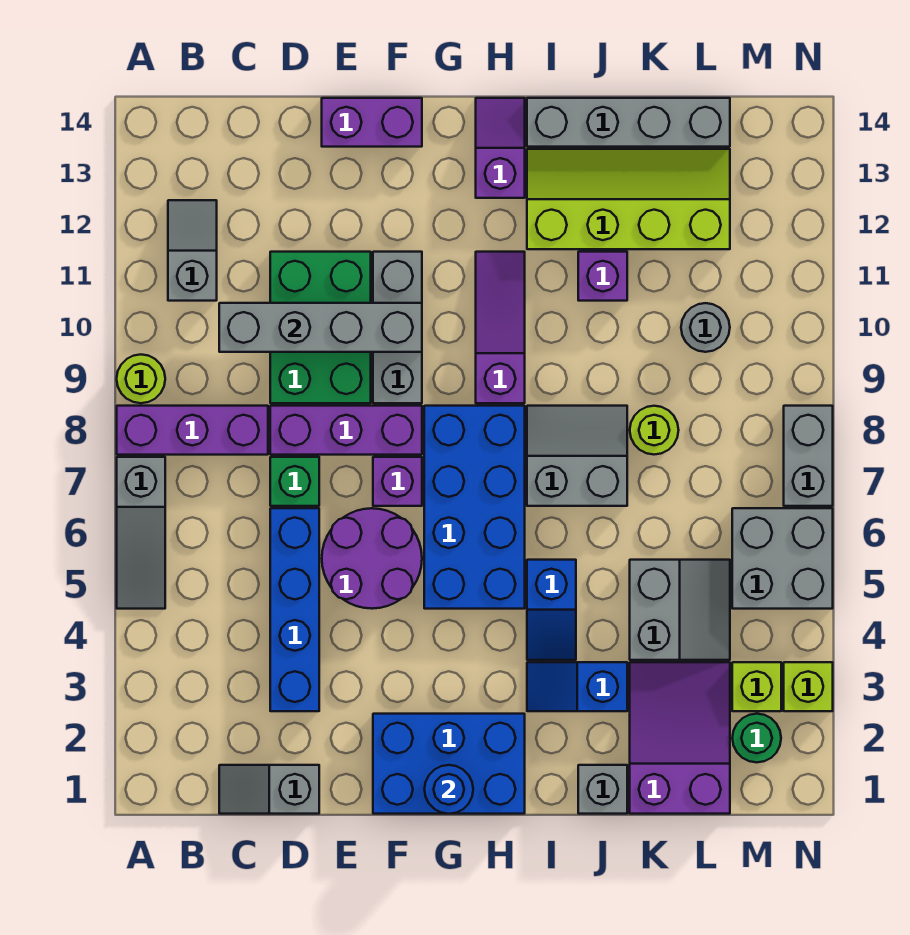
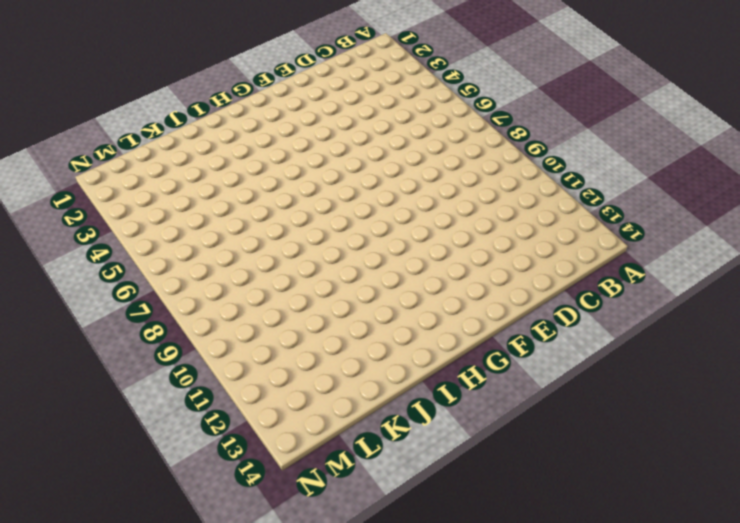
none -> grey slope A5:A7 level 1 top 7
none -> purple brick A8:C8 level 1
none -> lime round brick A9 level 1
none -> grey slope B11:B12 level 1 top 11

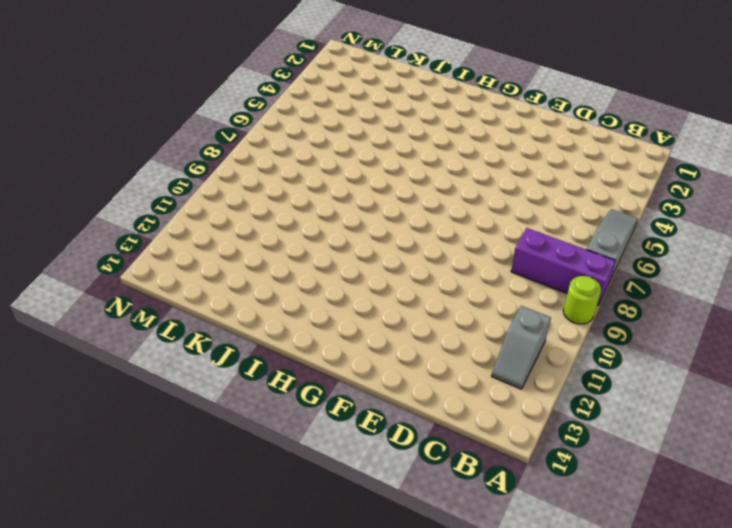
none -> grey slope C1:D1 level 1 top D
none -> blue brick D3:D6 level 1
none -> green brick D7 level 1
none -> purple brick D8:F8 level 1

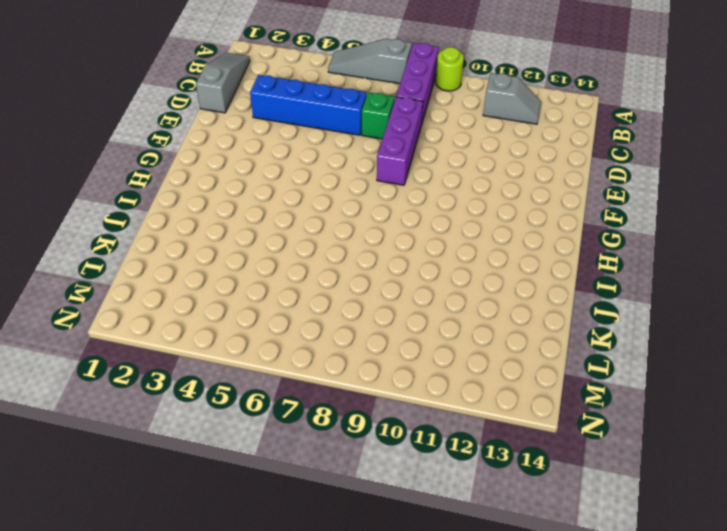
grey slope B1:D1 level 1 top D -> grey slope C1:D1 level 1 top D
none -> green brick D9:E11 level 1
none -> purple round brick E5:F6 level 1
none -> purple brick E14:F14 level 1
none -> blue brick F1:H2 level 1

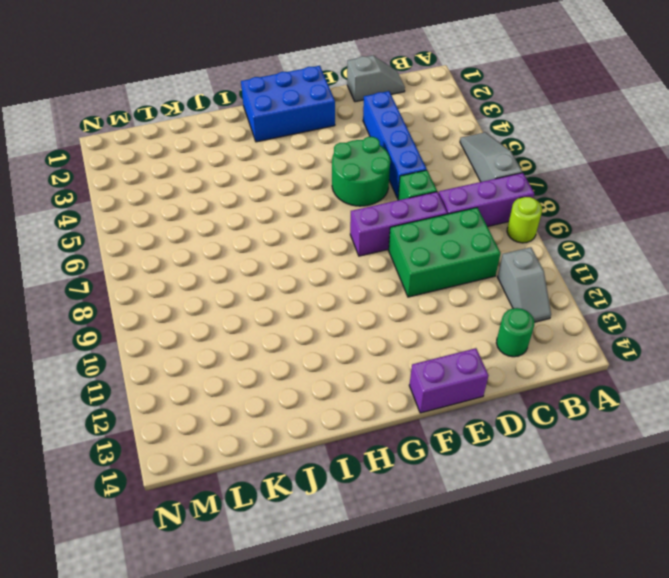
green brick C9:E10 level 1 -> green brick D9:E11 level 1
green round brick C13 level 1 -> green round brick M2 level 1
green round brick E5:F6 level 1 -> purple round brick E5:F6 level 1
none -> purple brick F7 level 1
none -> grey brick F9:F11 level 1
none -> blue brick G5:H8 level 1
none -> purple slope H9:H11 level 1 top 9

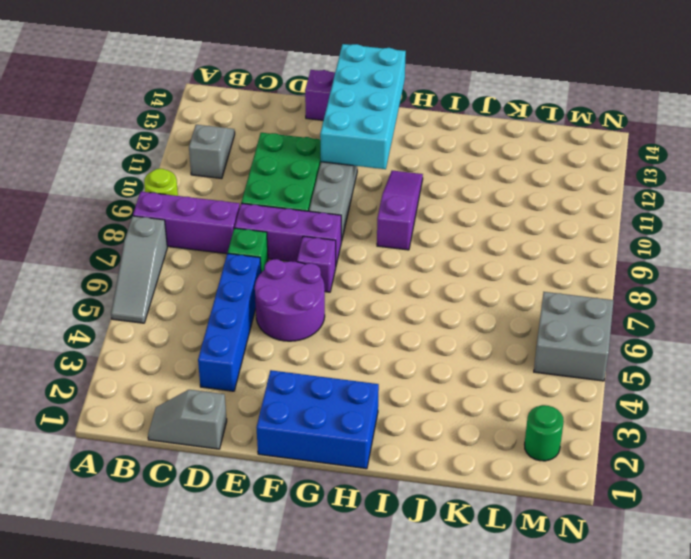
cyan brick F11:G14 level 2 -> none
none -> blue brick G5:H8 level 1
none -> purple slope H13:H14 level 1 top 13
none -> blue slope I3:J3 level 1 top J
none -> blue slope I4:I5 level 1 top 5

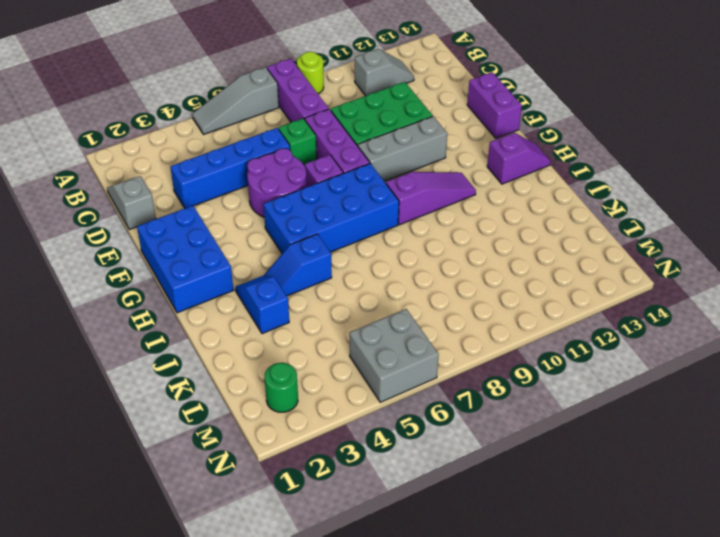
none -> grey slope I7:J8 level 1 top 7
none -> lime slope I12:L13 level 1 top 12
none -> grey brick I14:L14 level 1
none -> grey brick J1 level 1

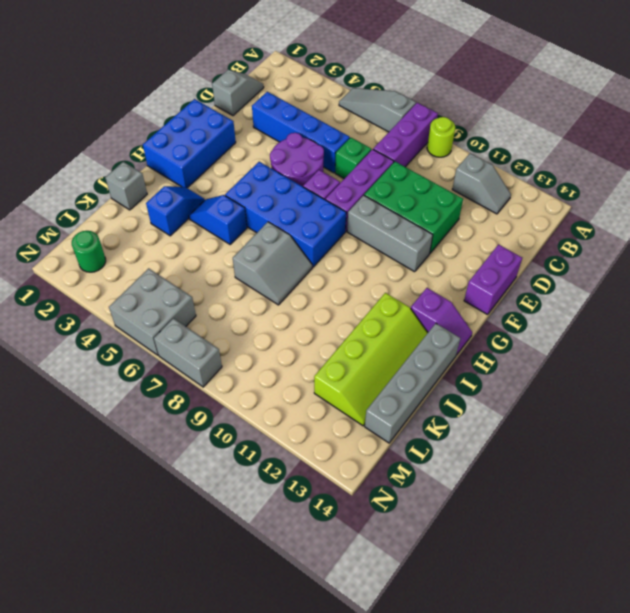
none -> purple slope H9:H11 level 1 top 9
none -> purple brick J11 level 1
none -> purple slope K1:L3 level 1 top 1
none -> grey slope K4:L5 level 1 top K

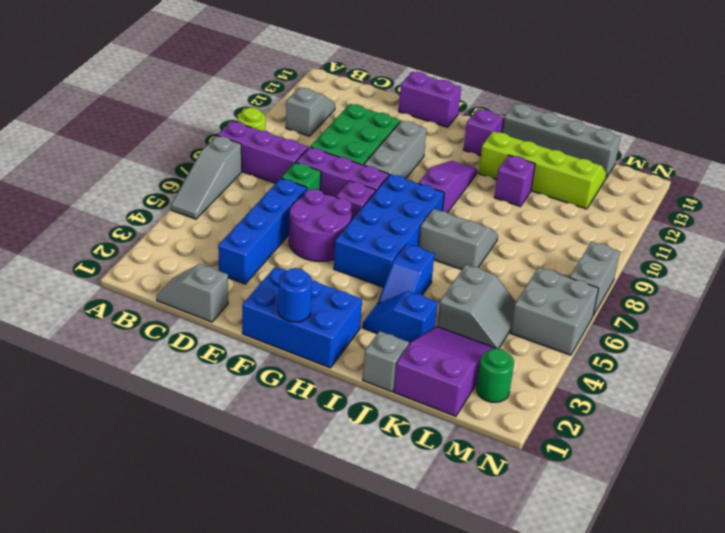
none -> lime round brick K8 level 1
none -> grey round brick L10 level 1
none -> lime brick M3 level 1
none -> lime brick N3 level 1

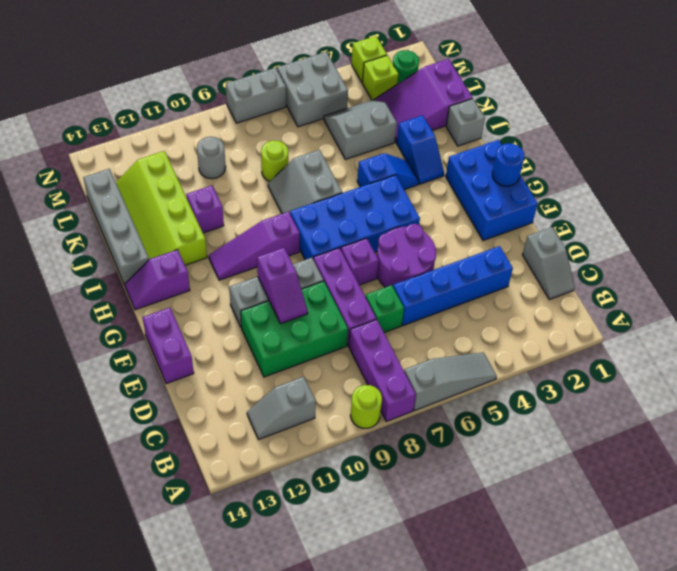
purple slope E10:F10 level 2 top F -> grey brick C10:F10 level 2

